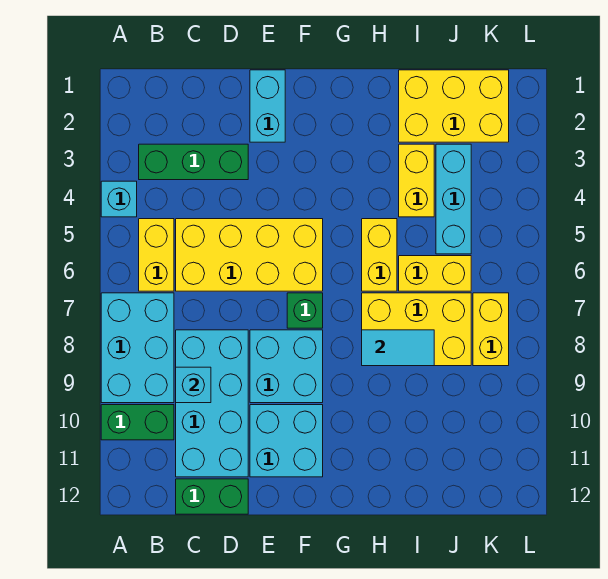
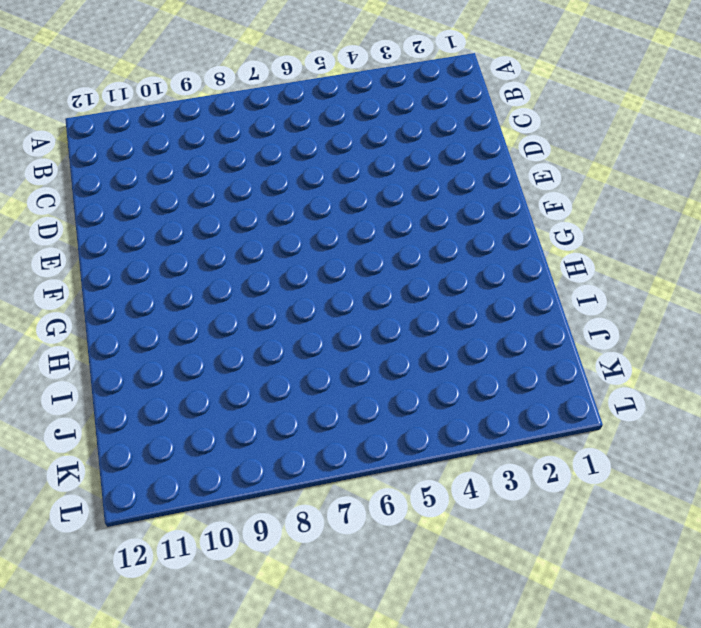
none -> cyan brick A4 level 1
none -> cyan brick A7:B9 level 1
none -> green brick A10:B10 level 1

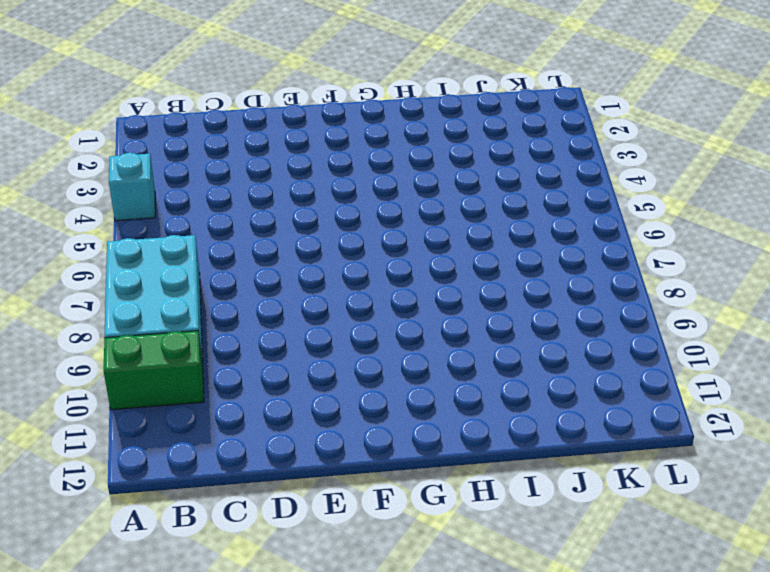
none -> green brick B3:D3 level 1
none -> yellow brick B5:B6 level 1
none -> yellow brick C5:F6 level 1

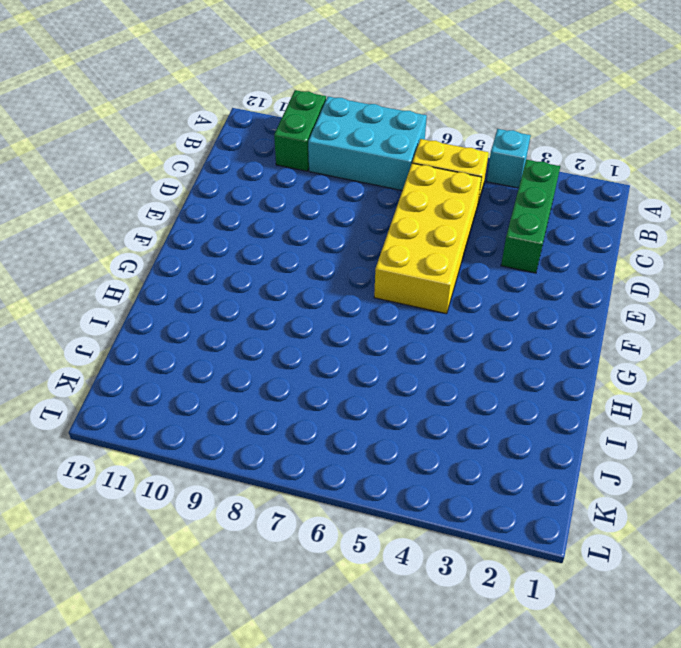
none -> cyan brick C8:D11 level 1
none -> green brick C12:D12 level 1
none -> cyan brick E1:E2 level 1

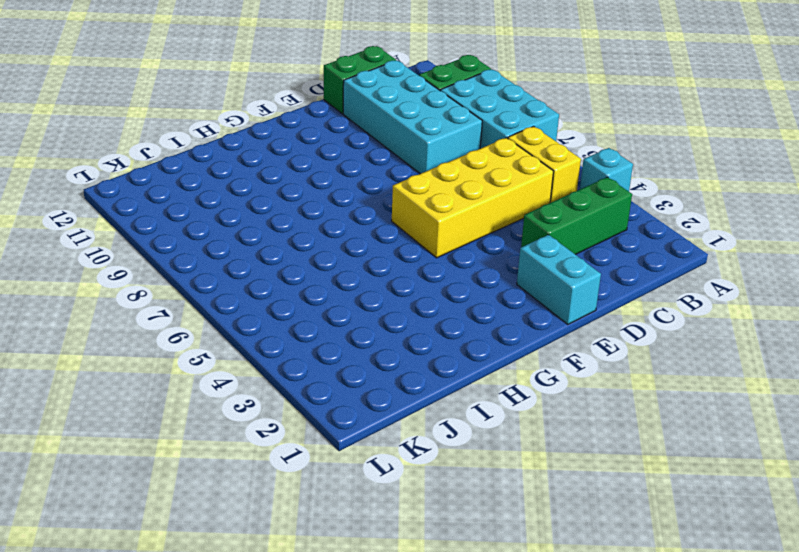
none -> cyan brick E8:F9 level 1
none -> cyan brick E10:F11 level 1
none -> green brick F7 level 1

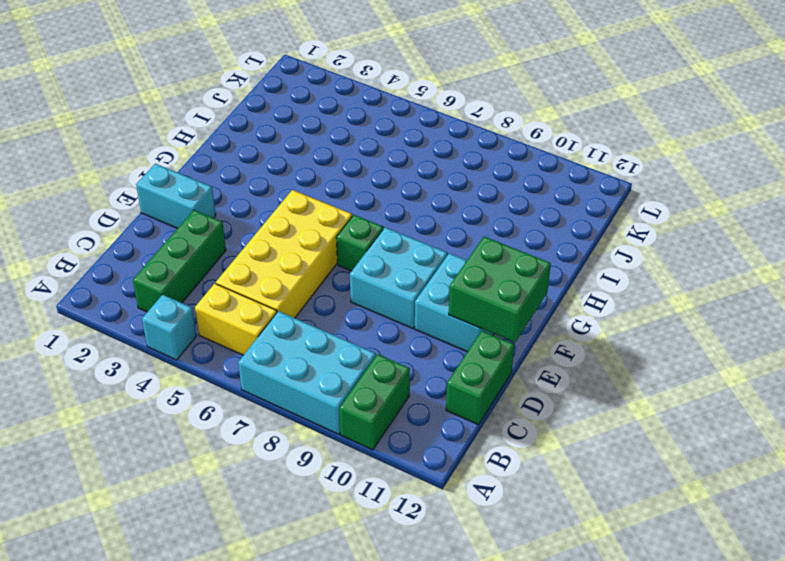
green brick E11:F12 level 2 -> none
none -> cyan brick C8:D11 level 1
none -> yellow brick H5:H6 level 1
none -> yellow brick H7:J8 level 1

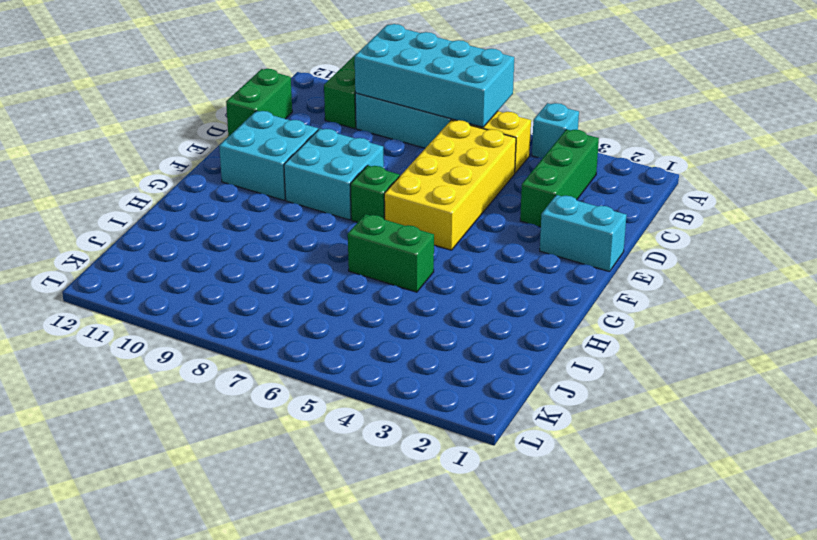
cyan brick A6:B9 level 2 -> cyan brick C8:D11 level 1
green brick H5:H6 level 1 -> yellow brick H5:H6 level 1
none -> yellow brick H7:J8 level 1
none -> yellow brick I1:K2 level 1
none -> yellow brick I3:I4 level 1

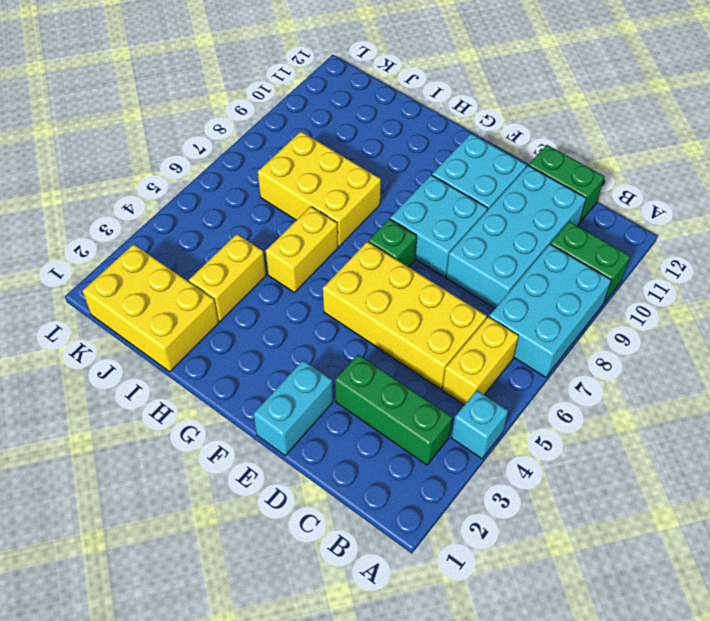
none -> yellow brick I6:J6 level 1
none -> cyan brick J3:J5 level 1
none -> yellow brick K7:K8 level 1

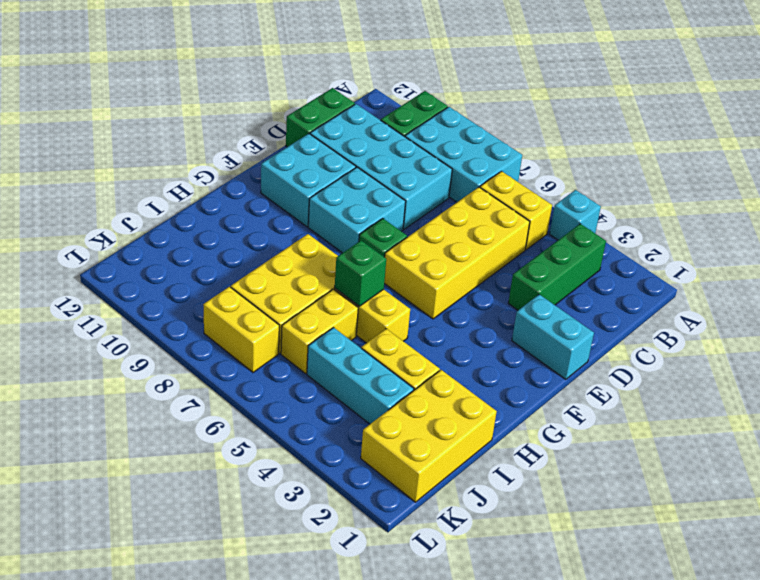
green brick H6 level 2 -> none
none -> cyan brick C9 level 2
none -> cyan tile H8:I8 level 2

